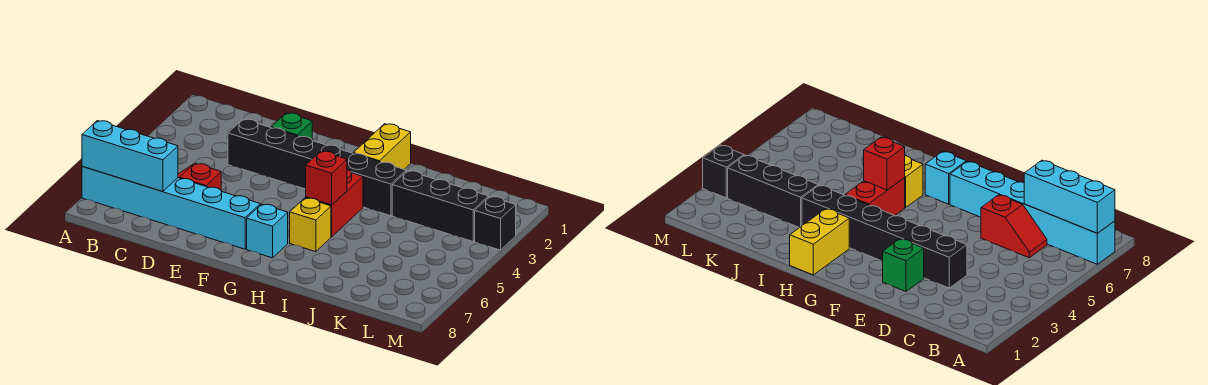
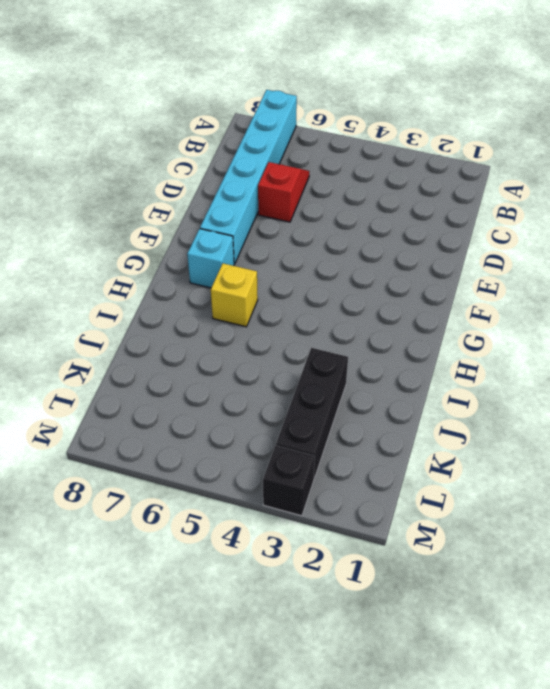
none -> black brick D3:I3 level 1
none -> green brick E2 level 1
none -> yellow brick H1:H2 level 1

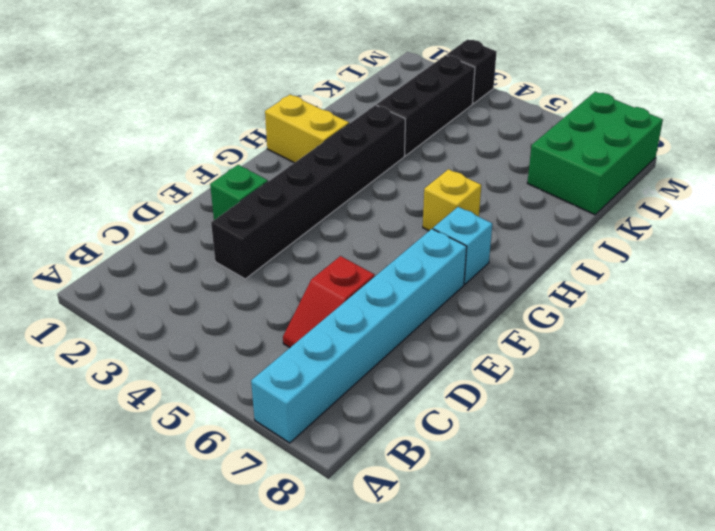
green brick K7:M8 level 1 -> none
none -> red brick H4:H5 level 1
none -> cyan brick A7:C7 level 2
none -> red brick H5 level 2

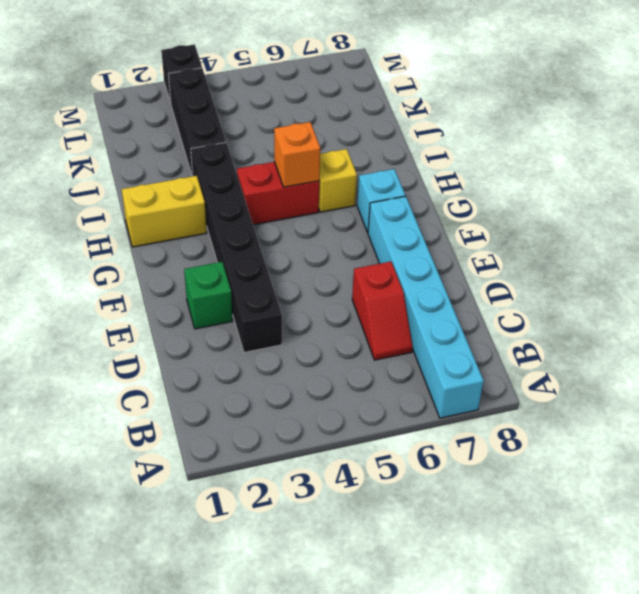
orange brick H5 level 2 -> red brick H5 level 2
none -> cyan brick A7:C7 level 2

